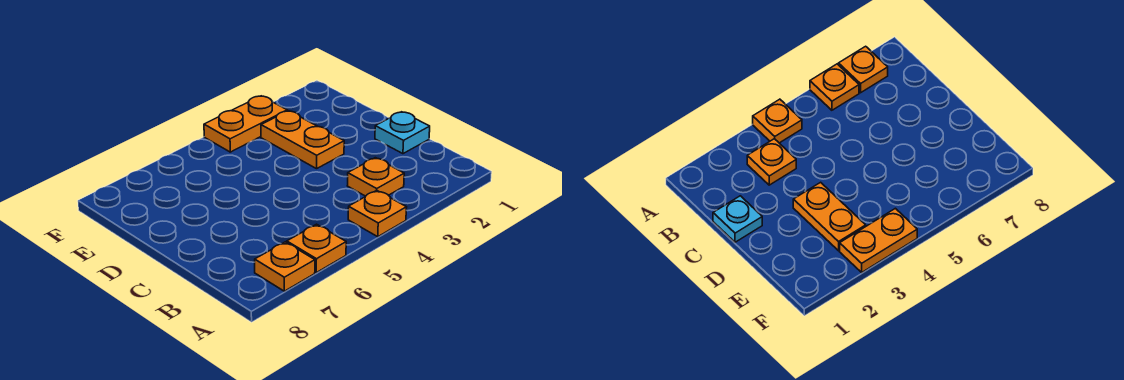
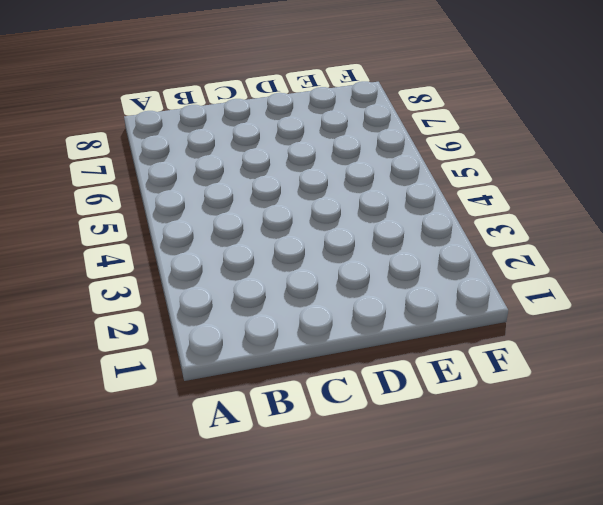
none -> orange plate A4 level 1
none -> orange plate A6 level 1

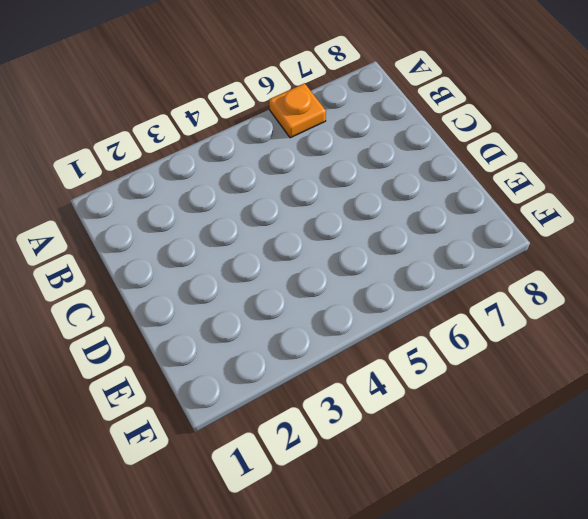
none -> orange plate A4 level 1
none -> orange plate A7 level 1

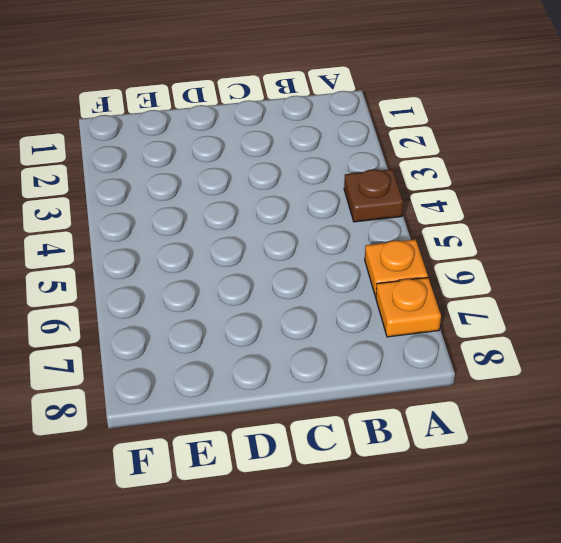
brown plate A4 level 1 -> orange plate A4 level 1
none -> orange plate B3 level 1
none -> cyan plate C1 level 1

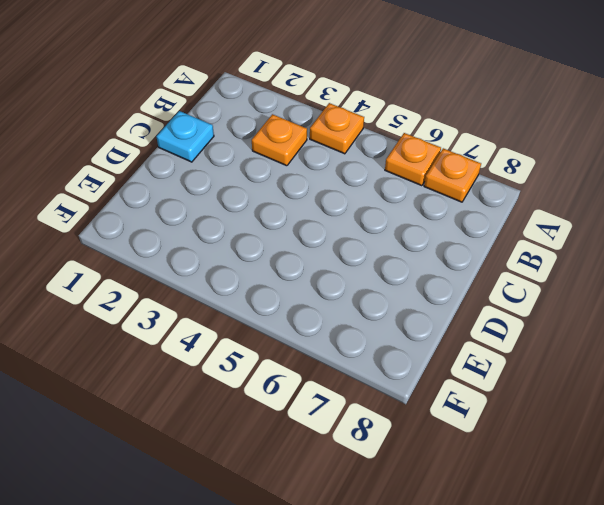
none -> orange plate D3:E3 level 1
none -> orange plate F3:F4 level 1

